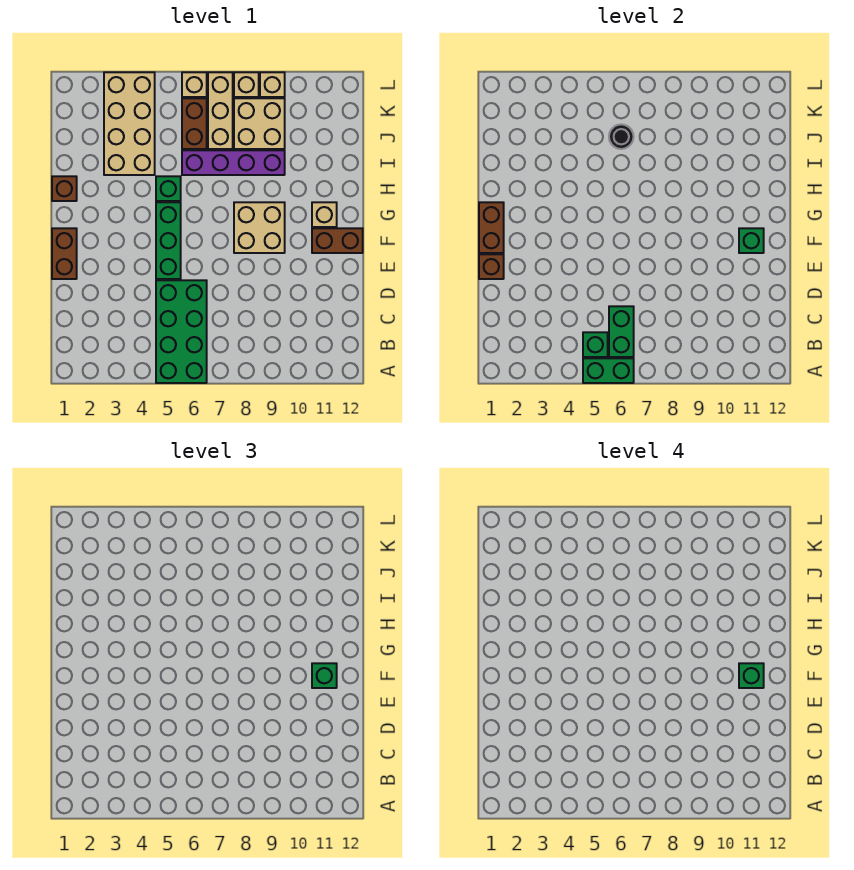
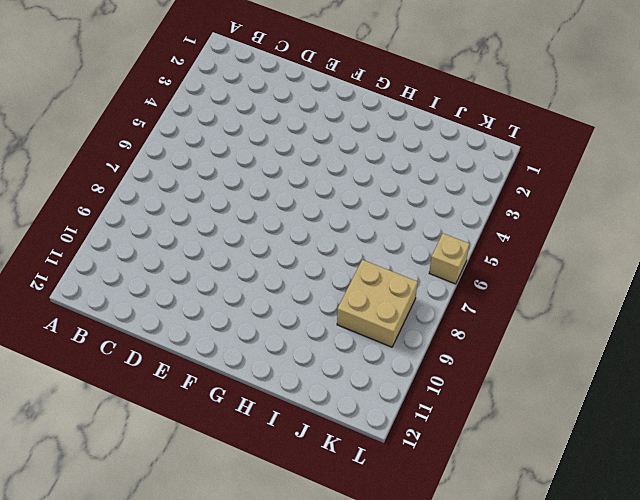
none -> green brick A5:D6 level 1
none -> brown brick E1:F1 level 1
none -> green brick E5:G5 level 1

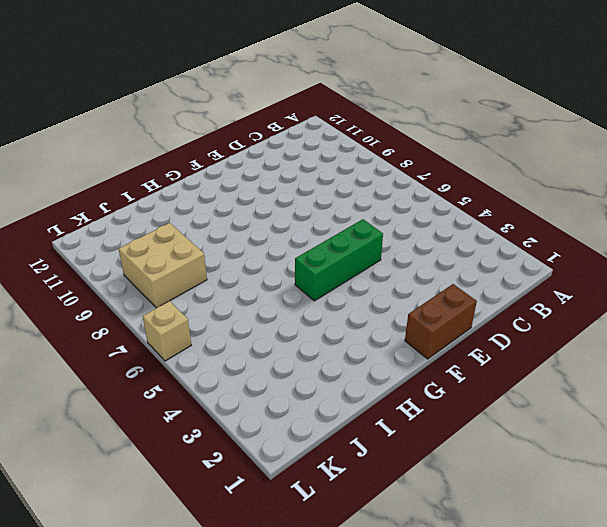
none -> green brick A5:D6 level 1
none -> tan brick F8:G9 level 1
none -> brown brick F11:F12 level 1

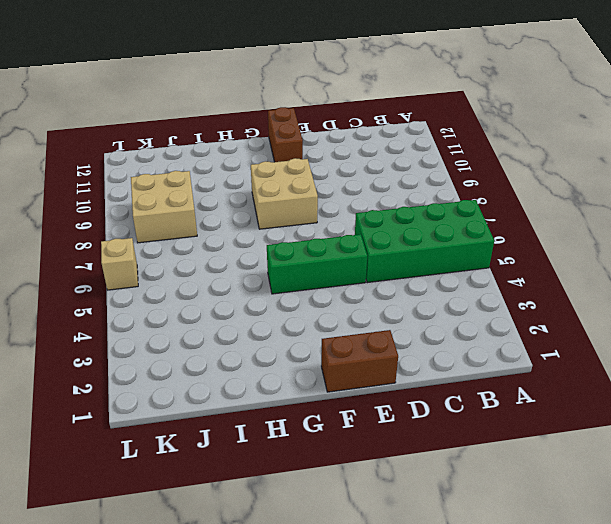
none -> tan brick G11 level 1
none -> brown brick H1 level 1
none -> green brick H5 level 1

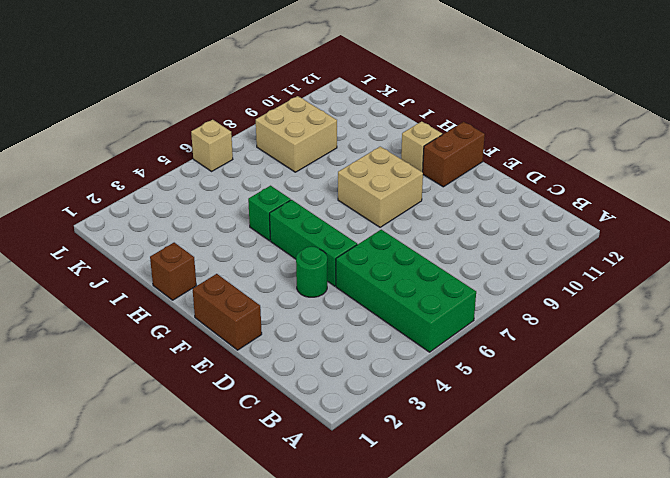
green round brick E4 level 1 -> none
none -> tan brick I3:L4 level 1
none -> purple brick I6:I9 level 1
none -> brown brick J6:K6 level 1

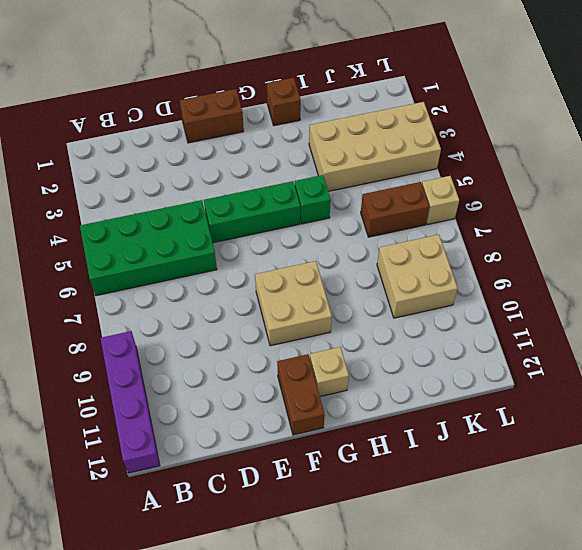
purple brick A9:A12 level 1 -> purple brick I6:I9 level 1
none -> tan brick J7:L7 level 1
none -> tan brick L8 level 1
none -> tan brick L9 level 1

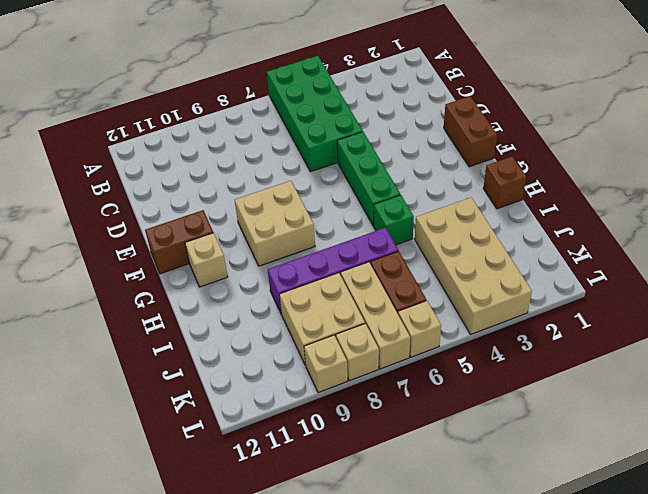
none -> green brick A5:A6 level 2
none -> green brick B5 level 2
none -> green brick B6:C6 level 2

